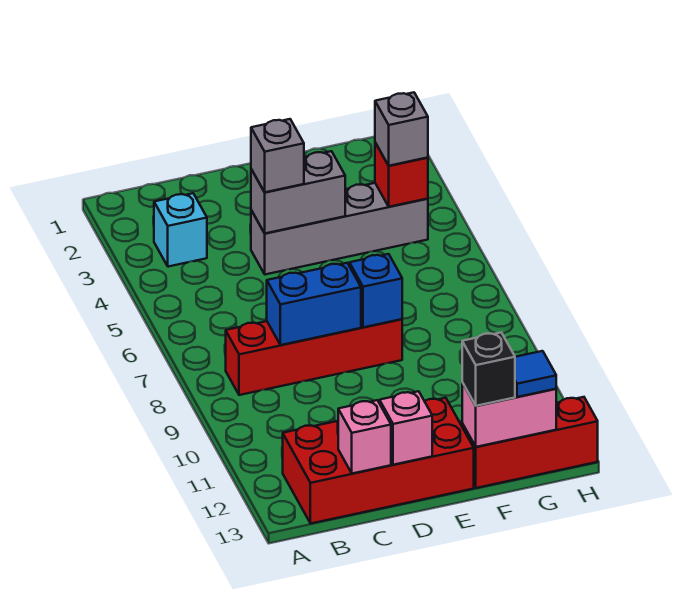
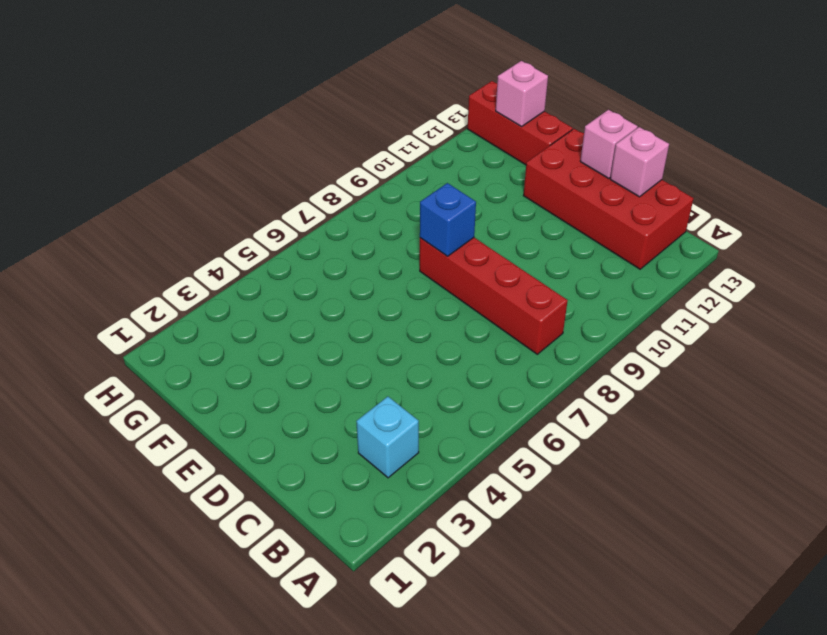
pink brick G13 level 2 -> pink brick F13:G13 level 2
none -> grey brick D4:G4 level 1
none -> blue brick C8:D8 level 2
none -> grey brick D4:E4 level 2

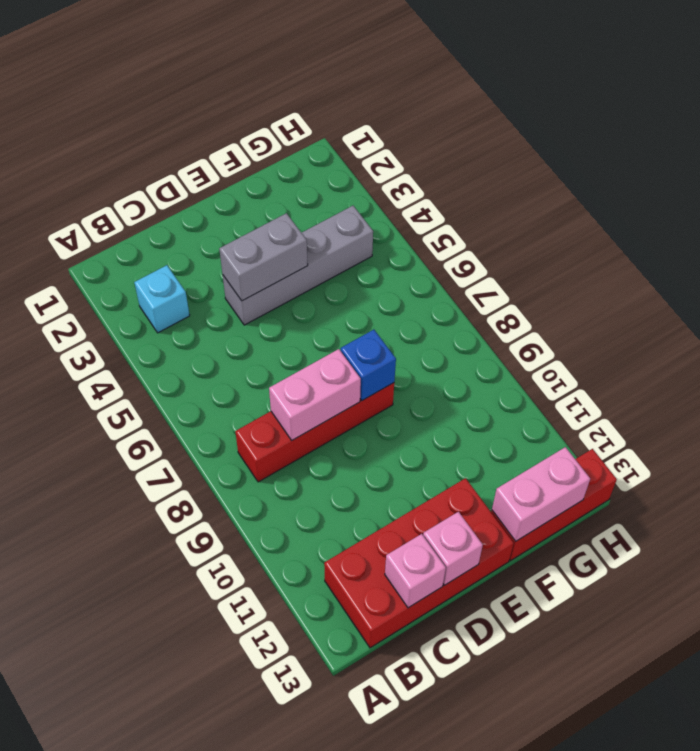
pink brick C8:D8 level 2 -> blue brick C8:D8 level 2
none -> red brick G4 level 2
none -> grey brick D4 level 3
none -> black brick F13 level 3

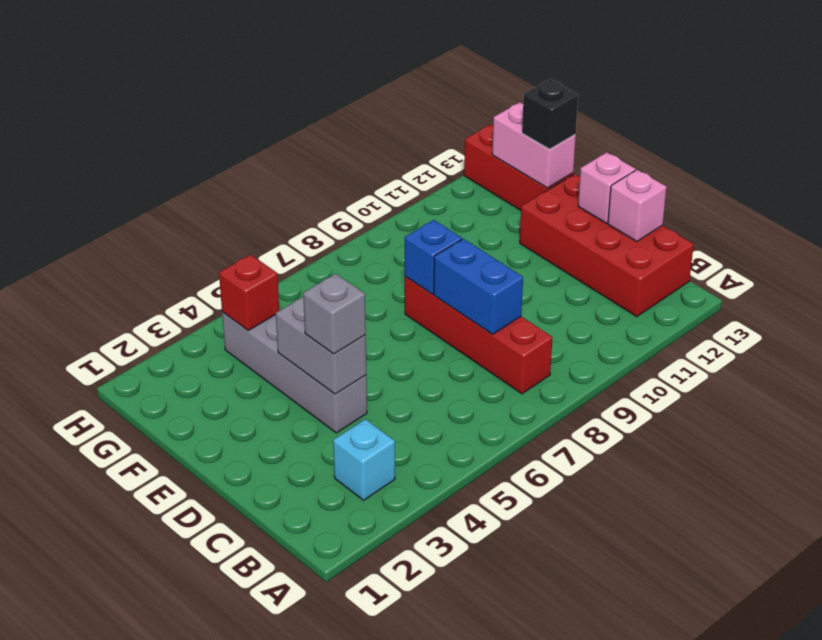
none -> grey brick G4 level 3
none -> blue tile G13 level 3

